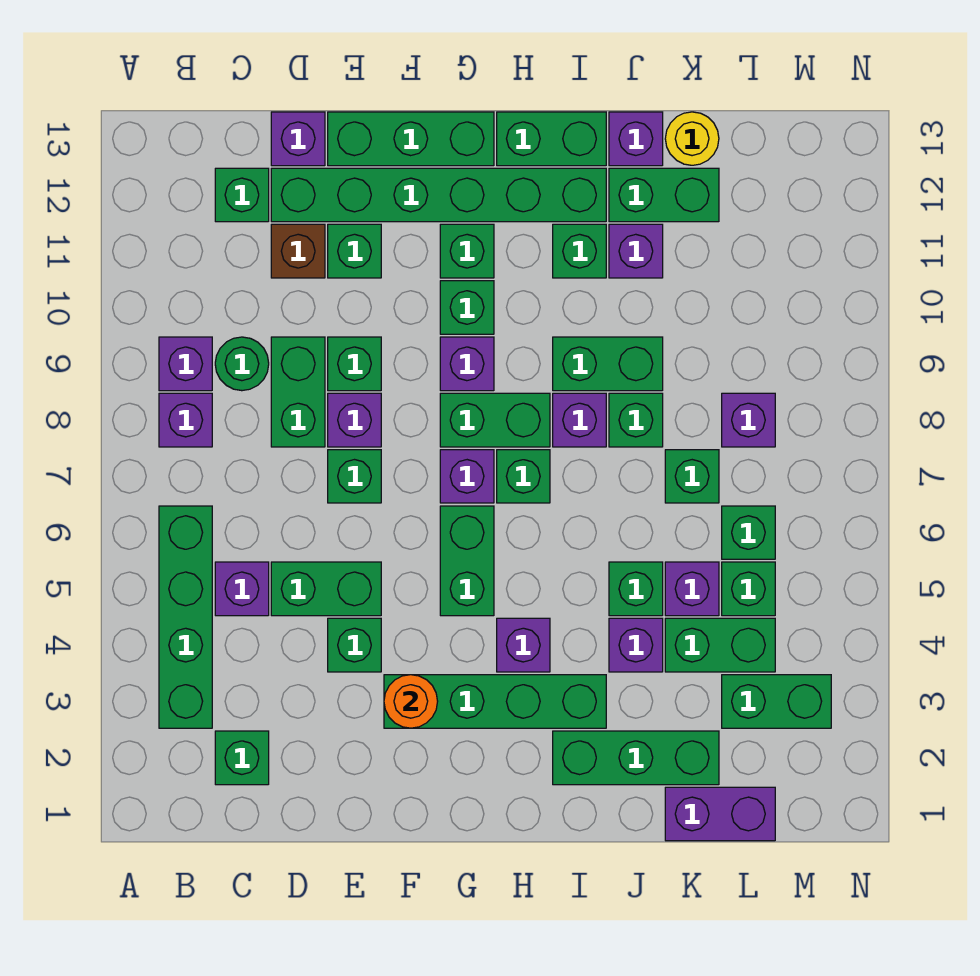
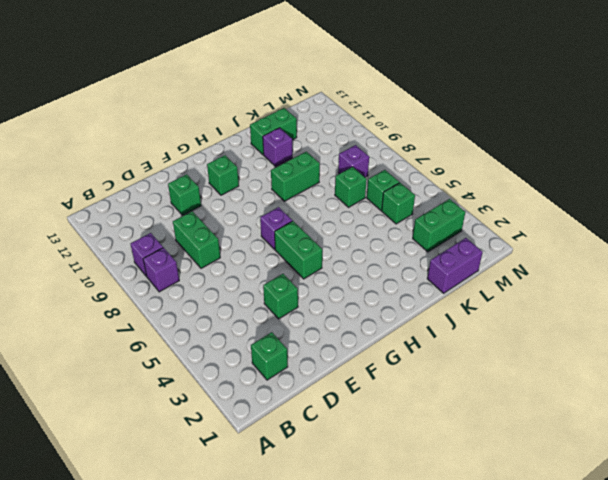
none -> green brick B3:B6 level 1
none -> purple brick C5 level 1
none -> green round brick C9 level 1
none -> green brick C12 level 1

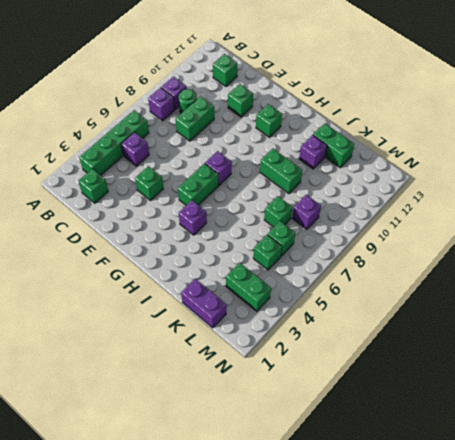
none -> green brick D5:E5 level 1
none -> brown brick D11 level 1
none -> green brick D12:I12 level 1
none -> purple brick D13 level 1

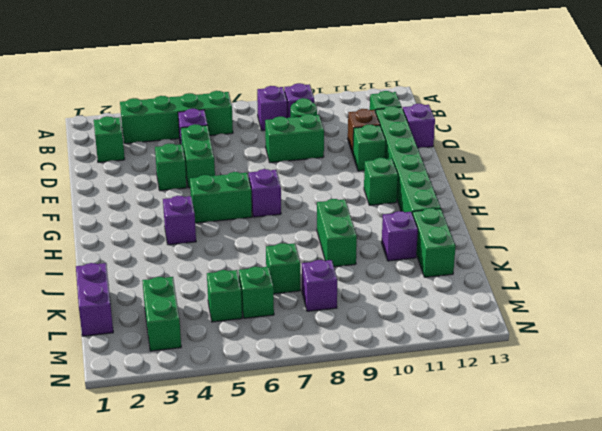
none -> green brick E7 level 1
none -> purple brick E8 level 1
none -> green brick E9 level 1
none -> green brick E13:G13 level 1

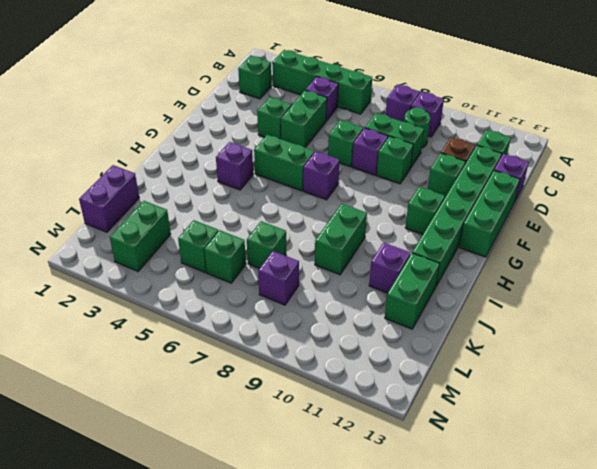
none -> green brick F3:I3 level 1
none -> green brick G8:H8 level 1
none -> purple brick G9 level 1
none -> green brick G10 level 1

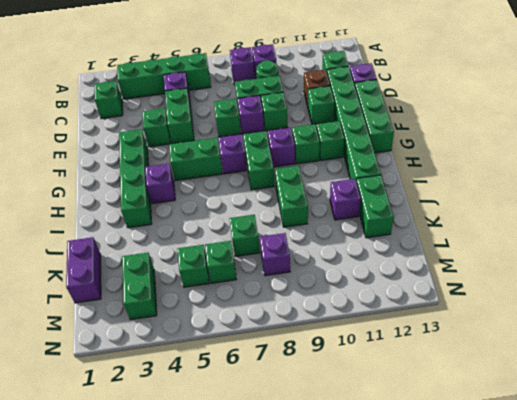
none -> green brick H7 level 1
none -> green brick H13:I13 level 1
none -> green brick I2:K2 level 1
none -> purple brick I8 level 1

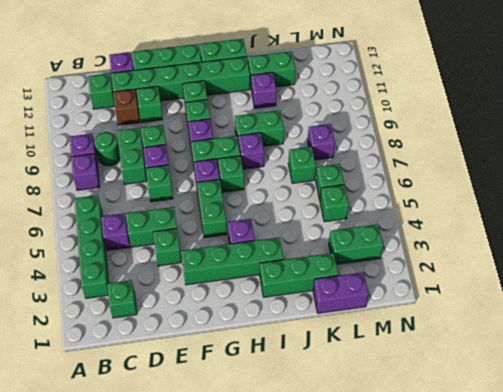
none -> green brick I11 level 1
none -> purple brick J4 level 1
none -> green brick J5 level 1
none -> green brick J8 level 1

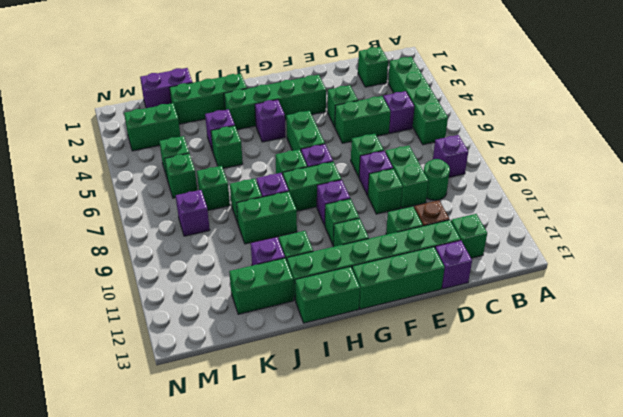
none -> purple brick B9 level 1
none -> purple brick J13 level 1
none -> green brick K4:L4 level 1
none -> purple brick K5 level 1

